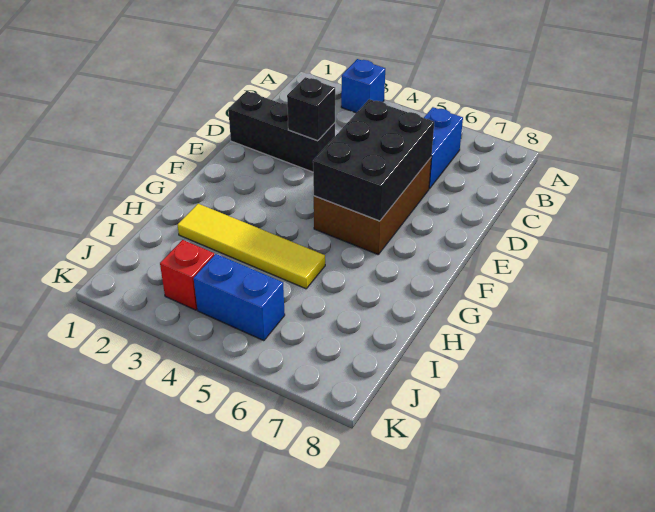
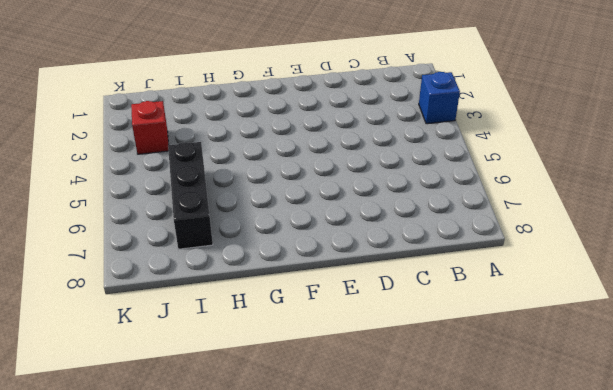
black brick I5:I7 level 1 -> black brick D1:D3 level 1
none -> blue brick B6:C6 level 1
none -> brown brick D5:F6 level 1

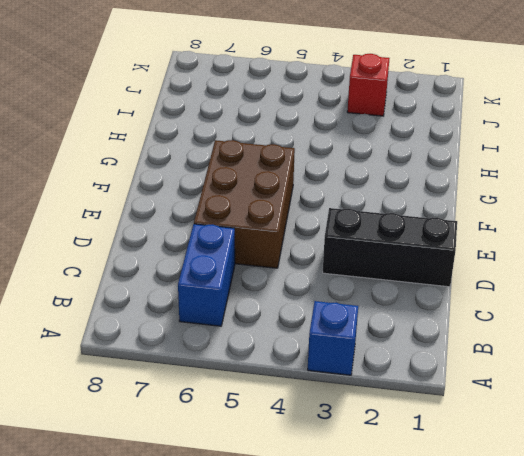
none -> yellow tile H2:H5 level 1
none -> blue brick J4:J5 level 1

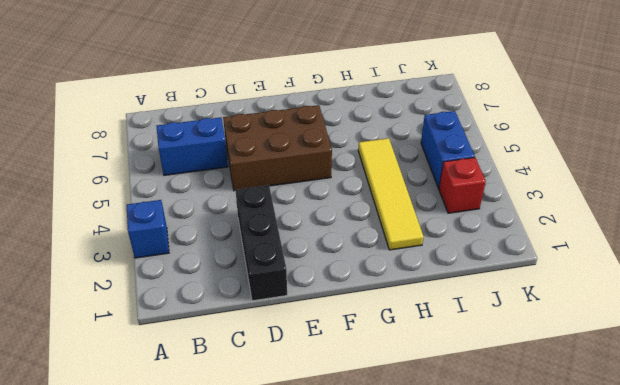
none -> black brick D3 level 2
none -> black brick D5:F6 level 2

